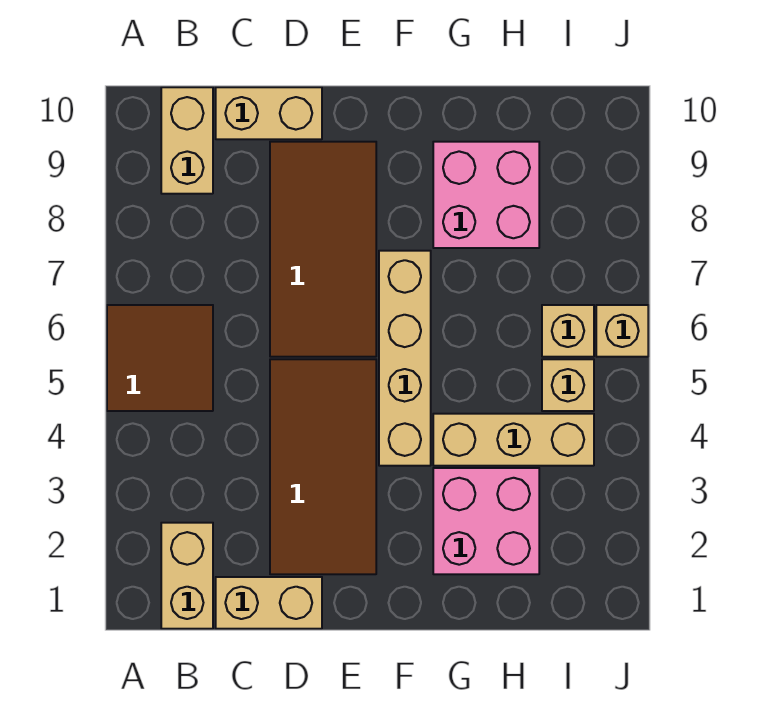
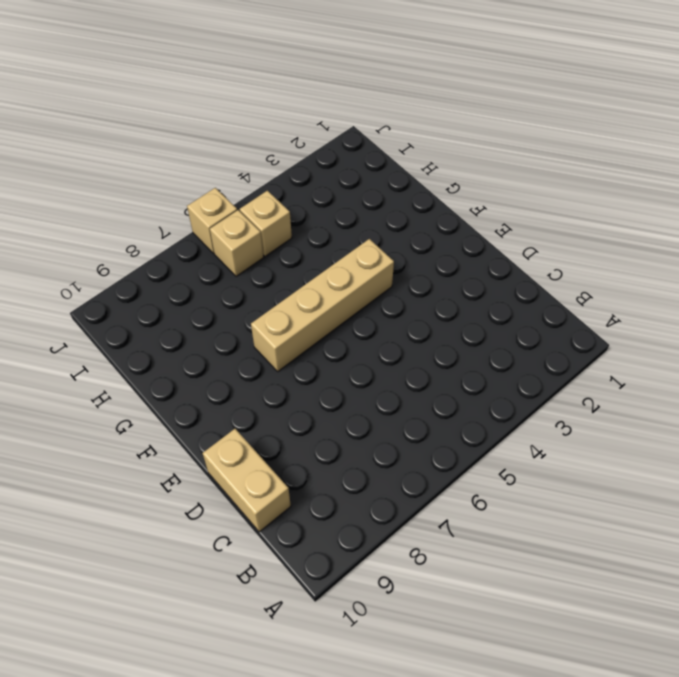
none -> brown tile A5:B6 level 1
none -> tan brick B1:B2 level 1
none -> tan brick B9:B10 level 1

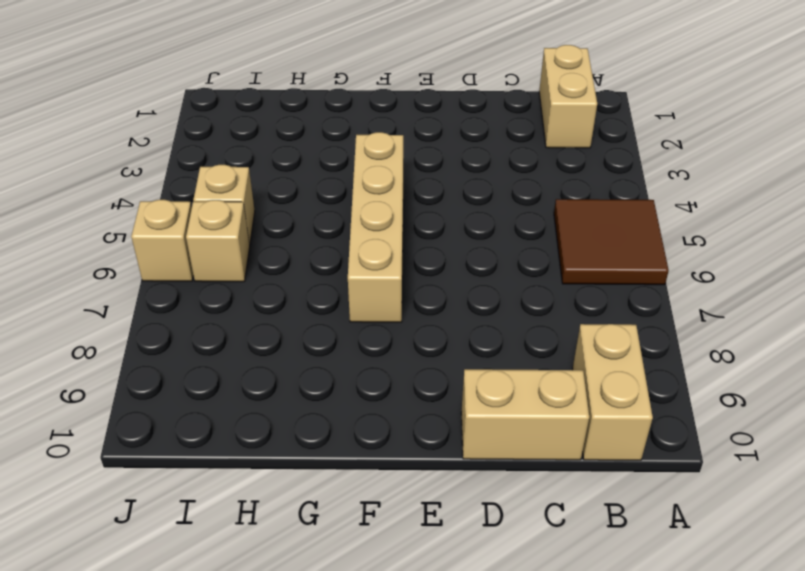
none -> tan brick C1:D1 level 1
none -> brown tile D2:E5 level 1
none -> brown tile D6:E9 level 1

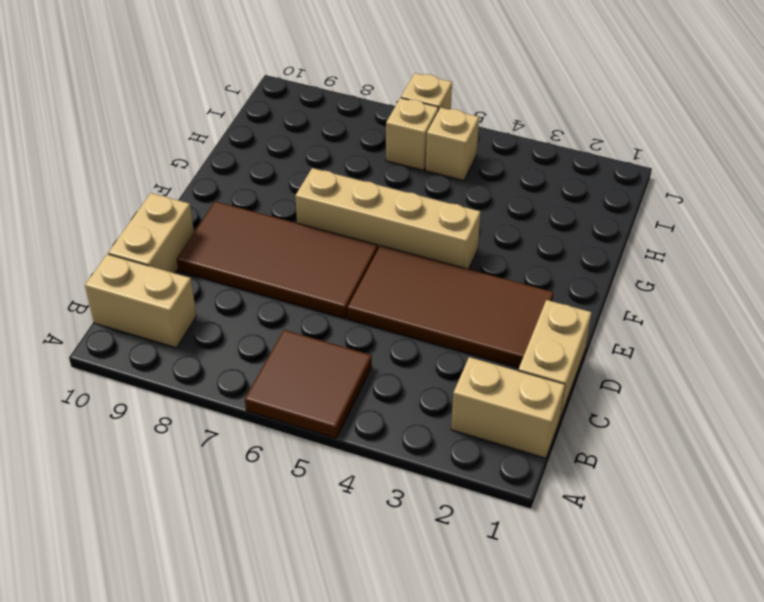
none -> pink brick G2:H3 level 1
none -> tan brick G4:I4 level 1
none -> pink brick G8:H9 level 1

